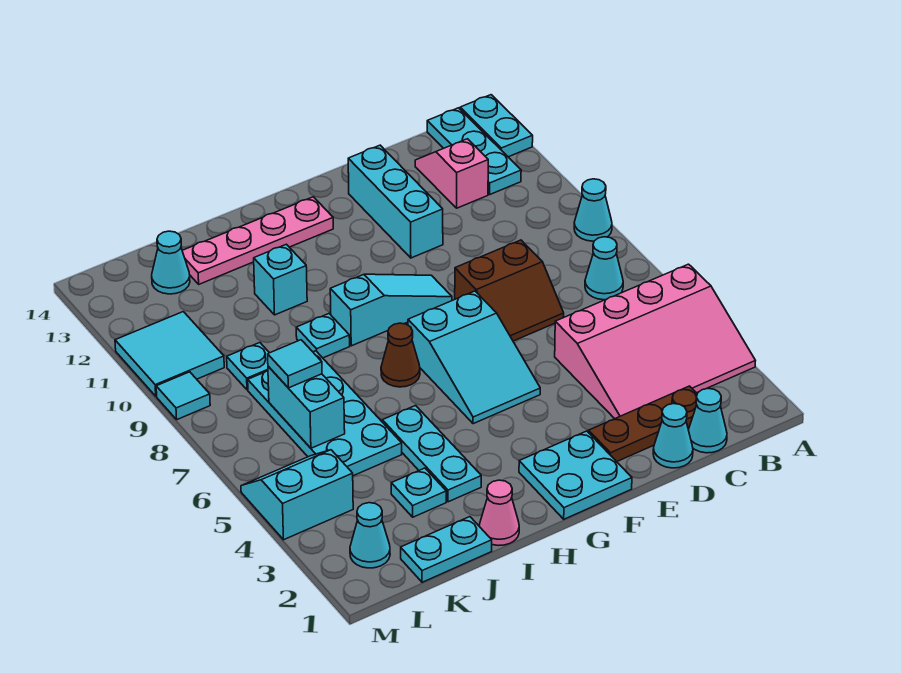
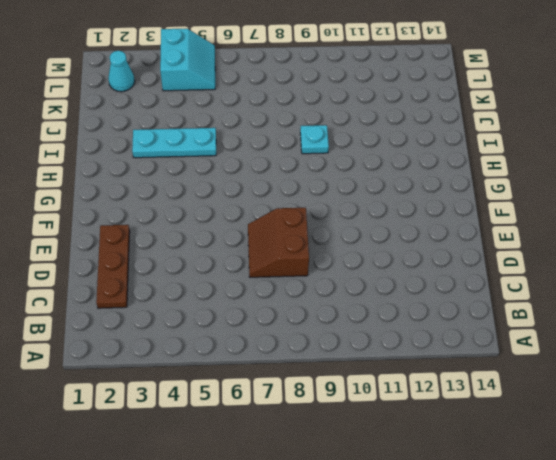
none -> pink slope A3:D5 level 1 top 5
none -> cyan cone A9 level 1
none -> cyan plate A13:A14 level 1
none -> cyan cone B7 level 1

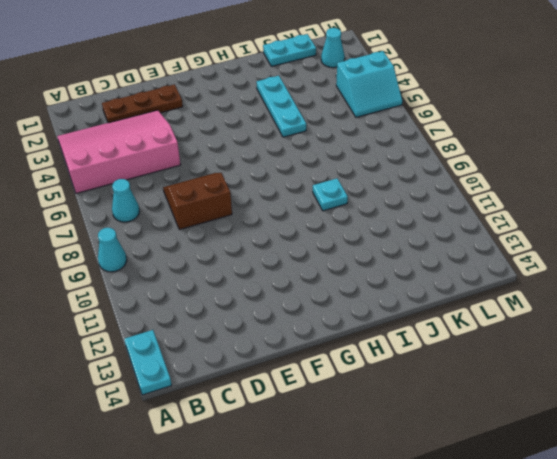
none -> cyan plate B12:B14 level 1
none -> cyan cone C1 level 1
none -> pink slope C12:C13 level 1 top 12
none -> cyan cone D1 level 1

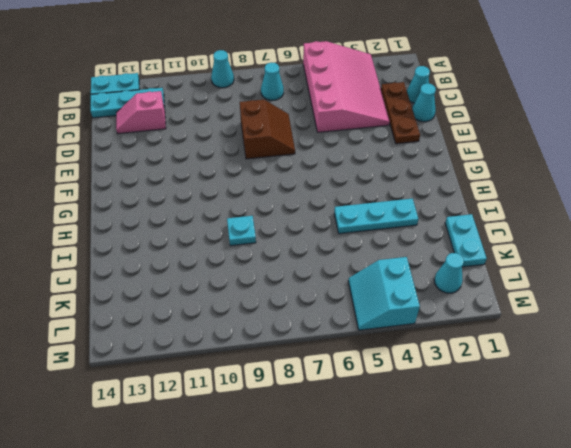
none -> cyan brick E11:E13 level 1
none -> cyan plate F1:G2 level 1
none -> cyan slope F5:G7 level 1 top 7
none -> cyan slope F9:H9 level 1 top H

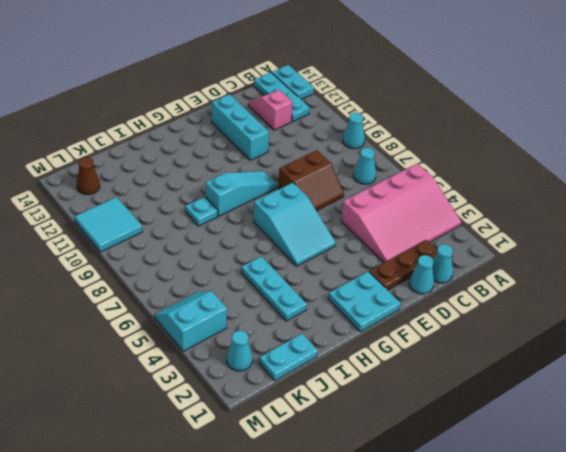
brown cone L13 level 1 -> brown cone H7 level 1
none -> pink plate G13:J13 level 1
none -> pink cone I1 level 1
none -> cyan brick I11 level 1
none -> cyan plate J3 level 1

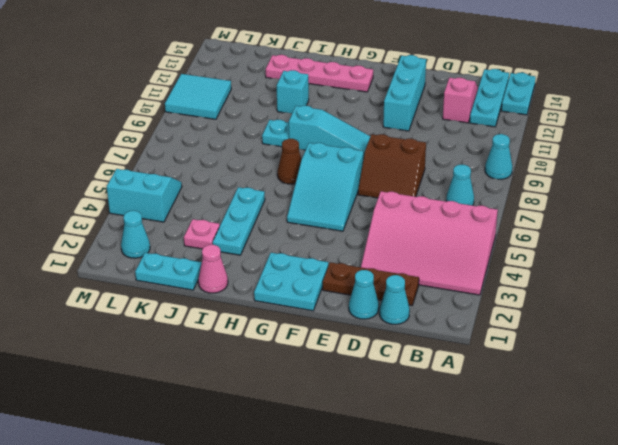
pink plate J3 level 1 -> cyan plate J3 level 1
none -> cyan plate J5:K8 level 1
none -> cyan plate K9 level 1
none -> cyan cone K13 level 1
none -> cyan tile M9 level 1

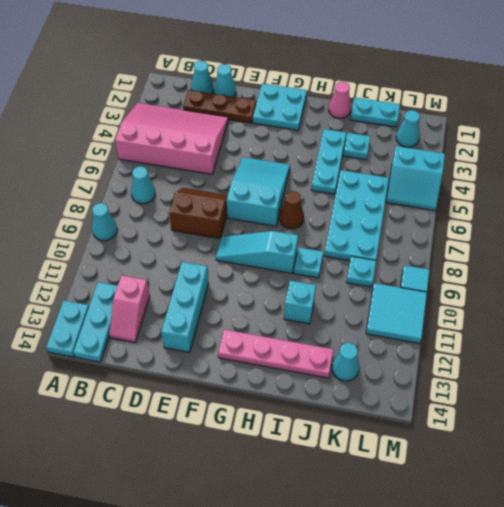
none -> cyan brick K6:K7 level 2
none -> cyan tile K7 level 3

